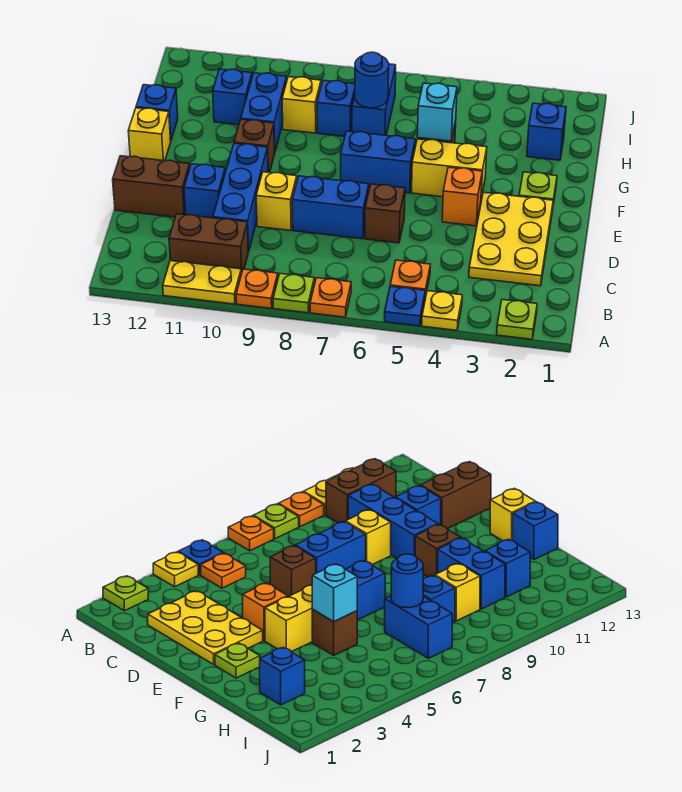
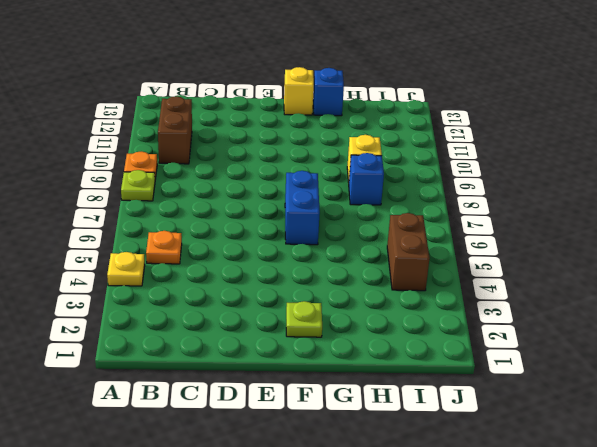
brown brick I4:I5 level 1 -> brown brick D12:D13 level 1
none -> lime plate A2 level 1
none -> blue plate A5 level 1
none -> orange plate A7 level 1
none -> yellow plate A10:A11 level 1

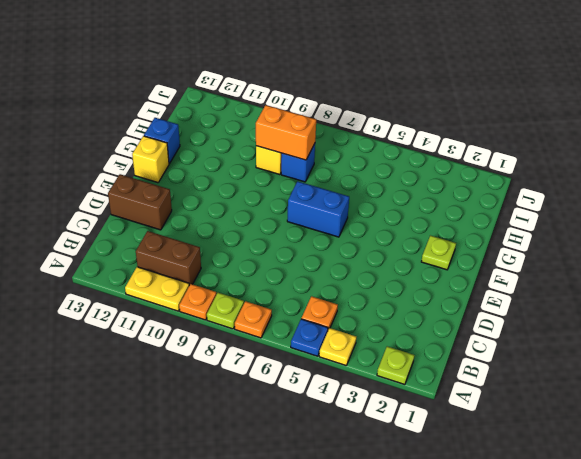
orange brick H8:H9 level 2 -> none
none -> yellow plate C2:E3 level 1
none -> blue brick C10:E10 level 1
none -> brown brick D6 level 1
none -> blue brick D7:D8 level 1

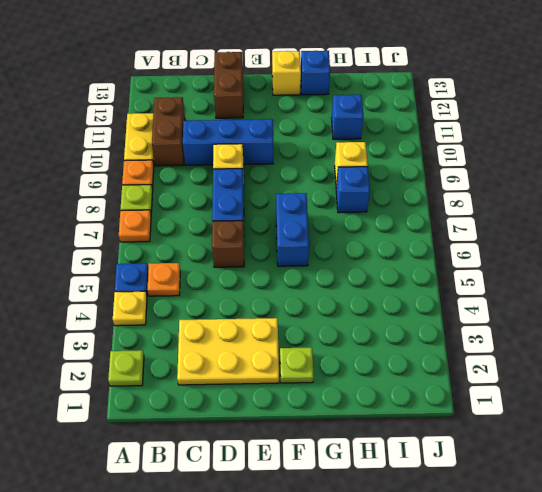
none -> blue brick D11 level 1
none -> orange brick E4 level 1
none -> yellow brick F4:F5 level 1
none -> brown brick F10 level 1

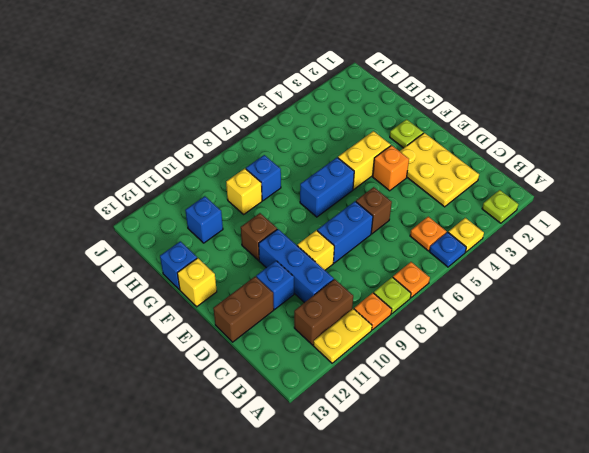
none -> brown brick G5 level 1
none -> blue brick G10:H10 level 1
none -> blue brick H2 level 1
none -> blue brick H7:I7 level 1

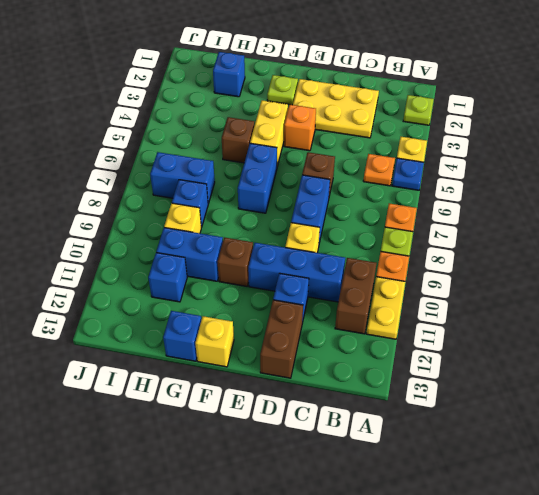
none -> cyan brick G5 level 2
none -> blue round brick H7 level 2

